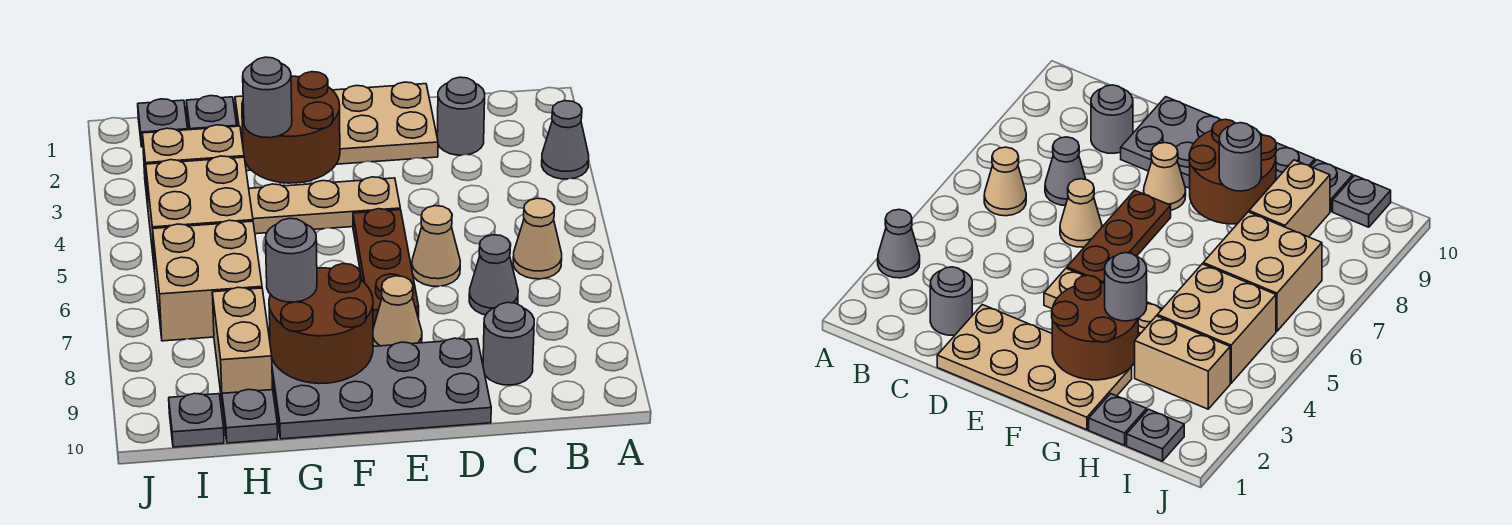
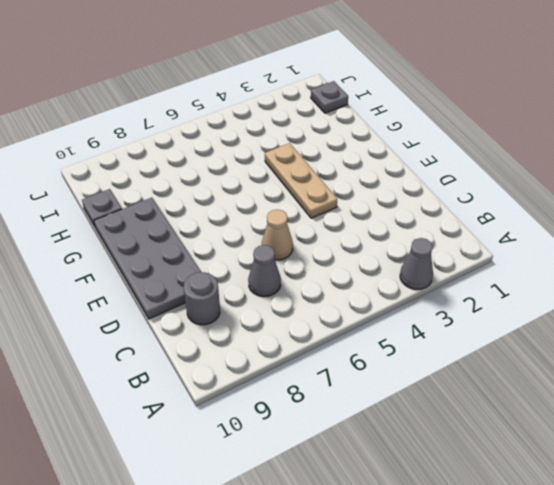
none -> tan cone B6 level 1
none -> grey round brick C2 level 1
none -> tan plate D1:G2 level 1

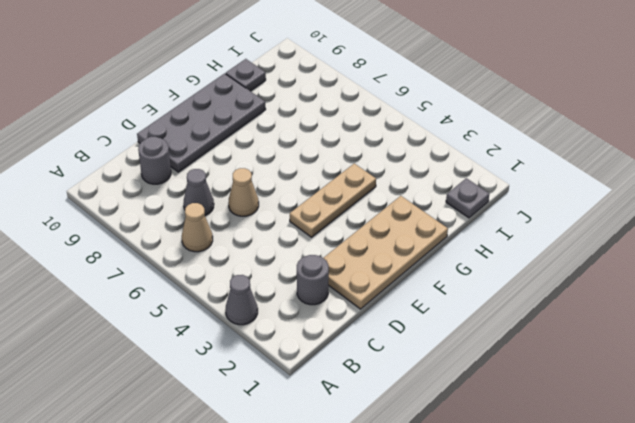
none -> brown plate E5:E7 level 1
none -> tan cone E8 level 1
none -> grey plate H1 level 1

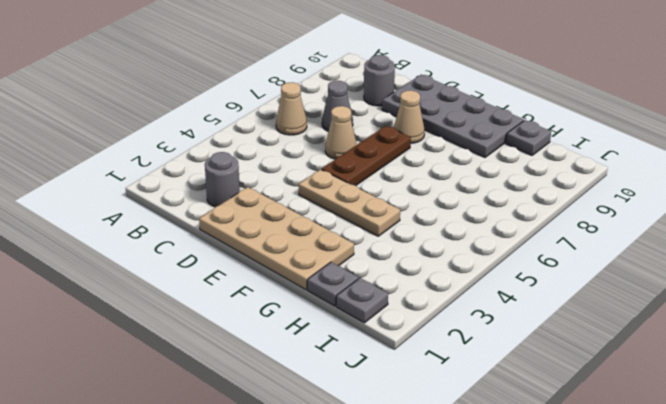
none -> grey cone A3 level 1
none -> tan brick H3:I3 level 1
none -> tan brick H4:I5 level 1

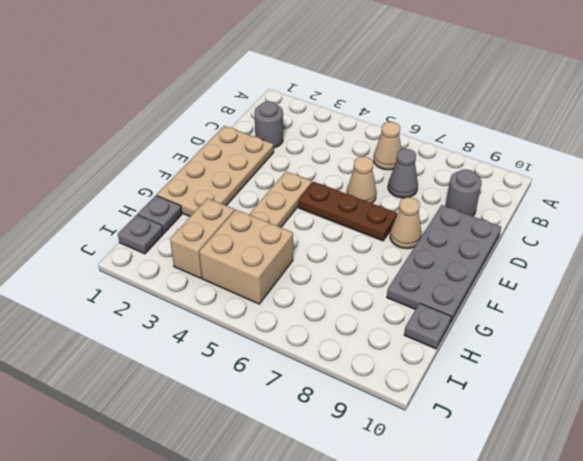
none -> grey cone A3 level 1
none -> tan brick H6:I7 level 1
none -> tan brick H8:H9 level 1

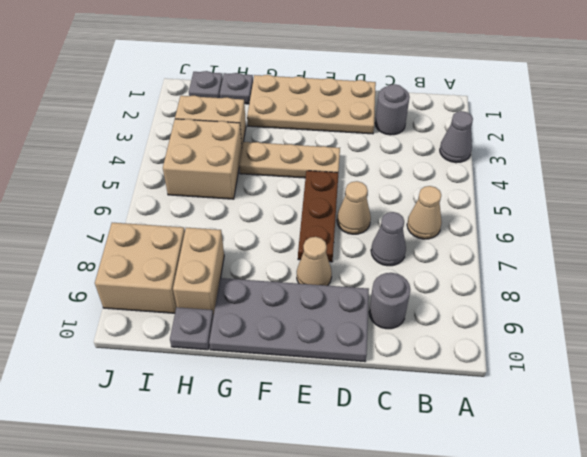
tan brick I8:J9 level 1 -> tan brick H6:I7 level 1
none -> grey plate I10 level 1
none -> brown round brick F2:G3 level 2
none -> brown round brick F8:G9 level 2

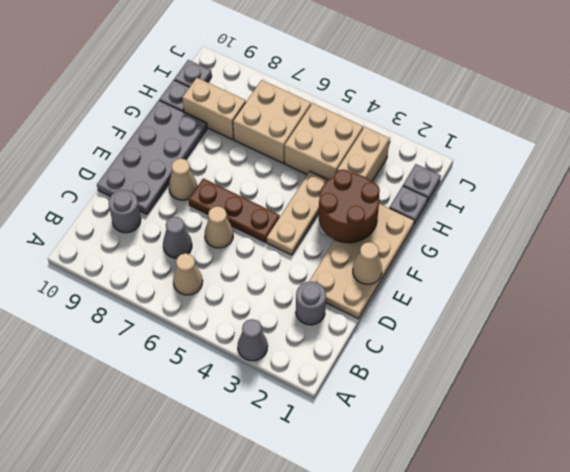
tan cone E1 level 2 -> none
none -> brown round brick F8:G9 level 2
none -> grey round brick G3 level 3
none -> grey round brick G8 level 3

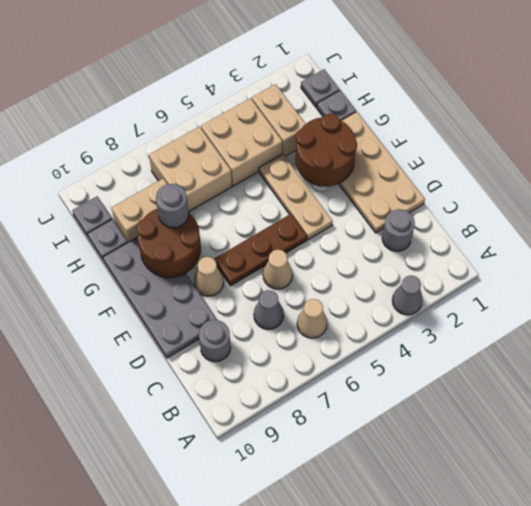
none -> grey round brick G3 level 3

